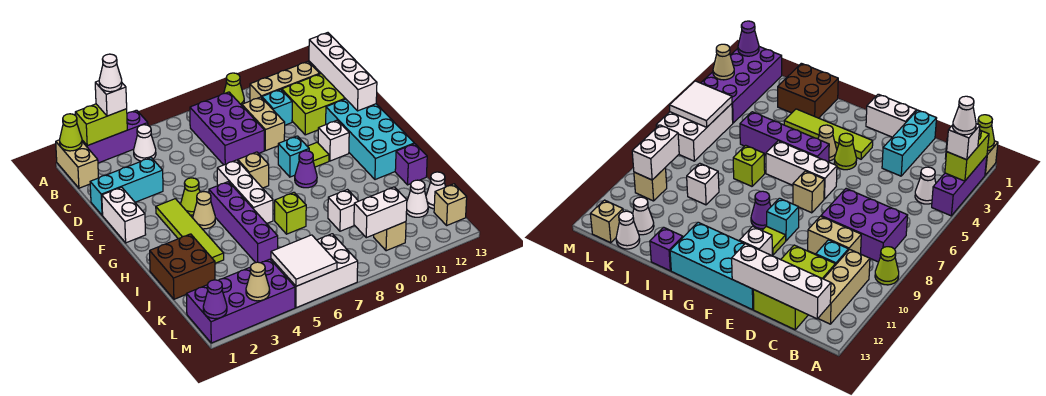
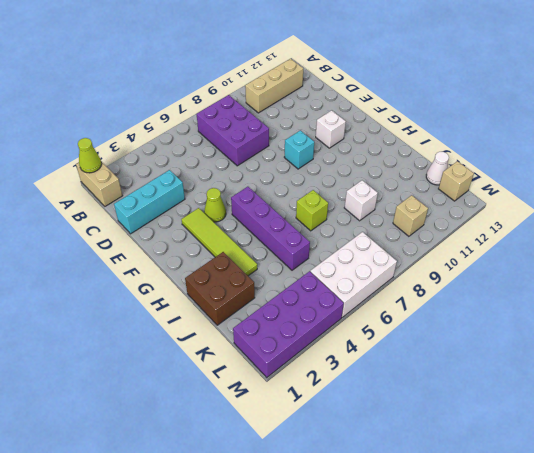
none -> purple brick A2:A4 level 1
none -> lime cone A9 level 1
none -> white cone B4 level 1
none -> tan brick C9:D9 level 1

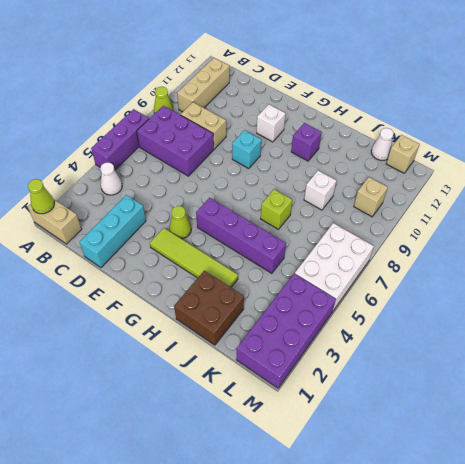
purple brick A5:A7 level 1 -> purple brick A2:A4 level 1
purple brick H11 level 1 -> purple brick I13 level 1
none -> cyan brick C10 level 1
none -> lime brick C11:D13 level 1
none -> white brick E1:F1 level 1
none -> cyan brick E12:H13 level 1

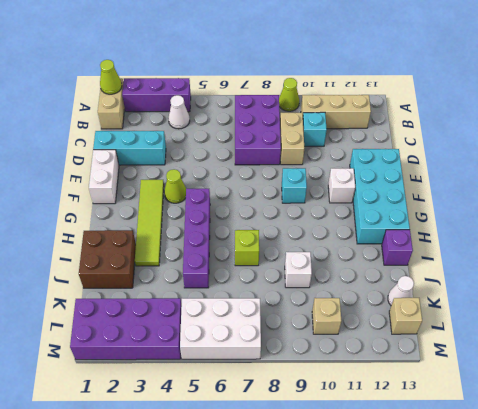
none -> lime brick C11:D13 level 1
none -> white brick F6:H6 level 1
none -> tan brick F7 level 1
none -> lime tile F10 level 1

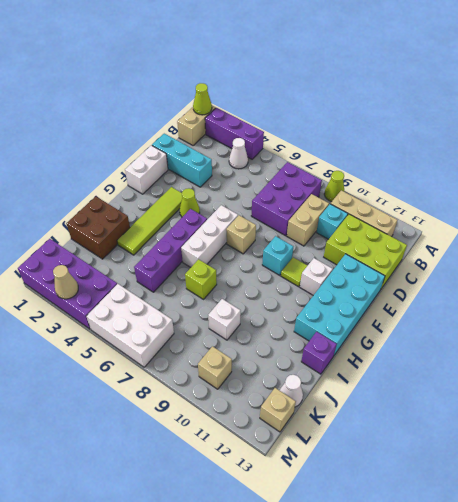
none -> tan cone G4 level 1
none -> purple cone G9 level 1
none -> white cone K12 level 1
none -> lime brick A2:A3 level 2

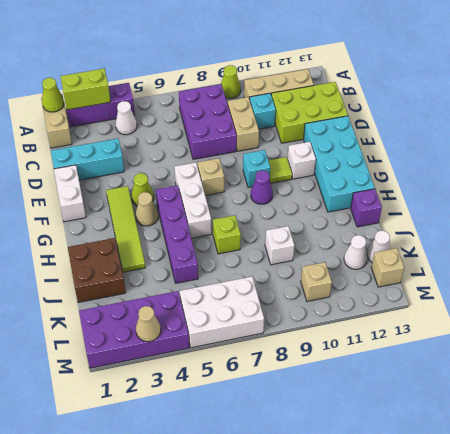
none -> white brick B13:E13 level 2
none -> white tile L5:M6 level 2
none -> white brick L9:L10 level 2
none -> purple cone M1 level 2

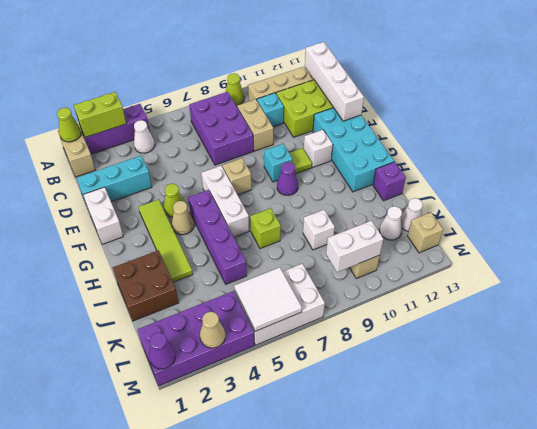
none -> white brick A3 level 3
none -> white cone A3 level 4

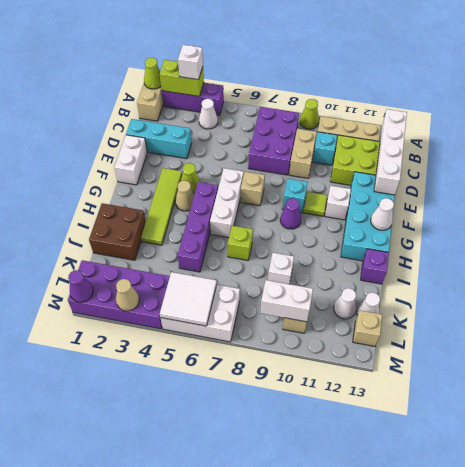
white cone G13 level 2 -> white cone A3 level 4

